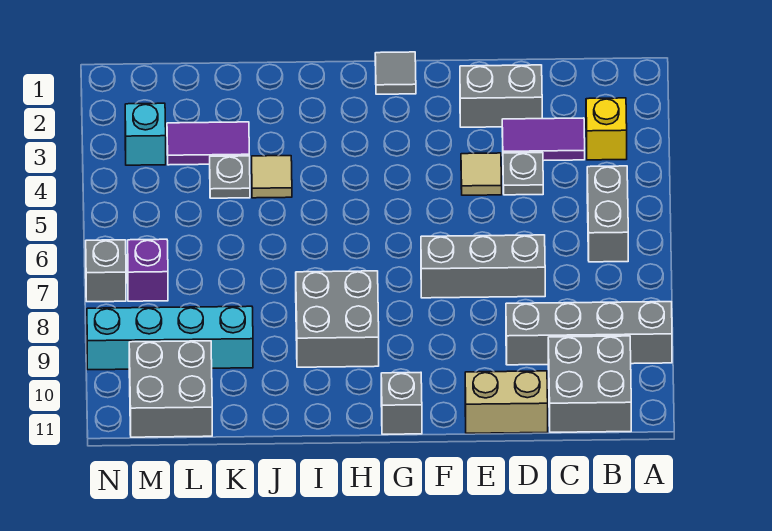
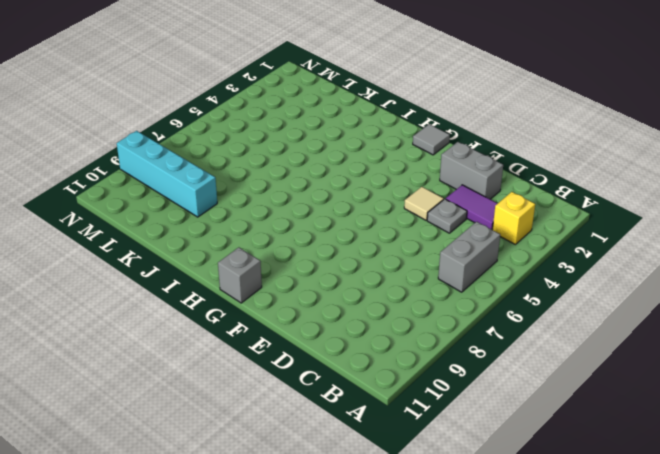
none -> grey brick A9:D9 level 1
none -> grey brick B10:C11 level 1
none -> grey brick D7:F7 level 1

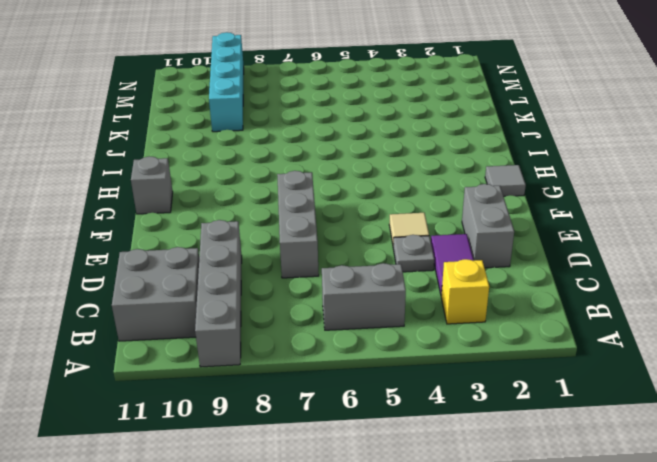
none -> tan brick D11:E11 level 1
none -> grey brick H8:I9 level 1
none -> tan tile J4 level 1

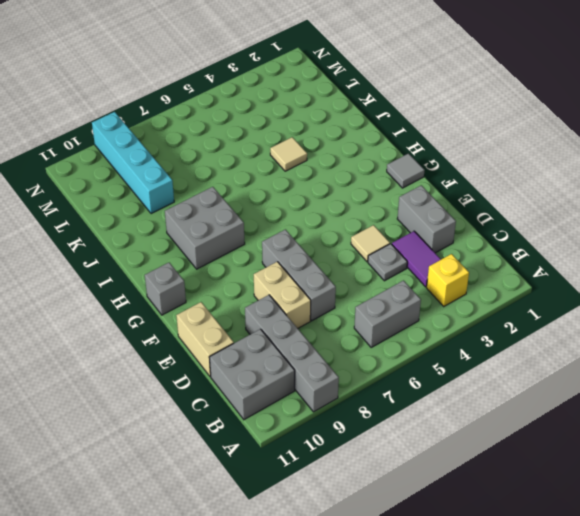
tan brick D8:E8 level 1 -> none
none -> purple tile K3:L3 level 1
none -> grey plate K4 level 1
none -> grey brick L10:M11 level 1

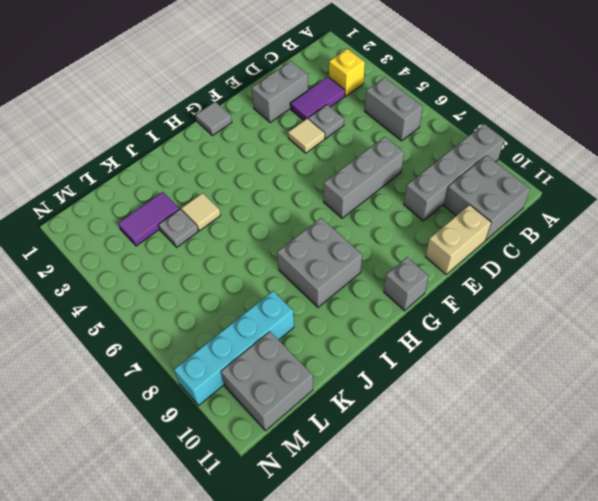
none -> cyan brick M3 level 1
none -> purple brick M7 level 1
none -> grey brick N7 level 1

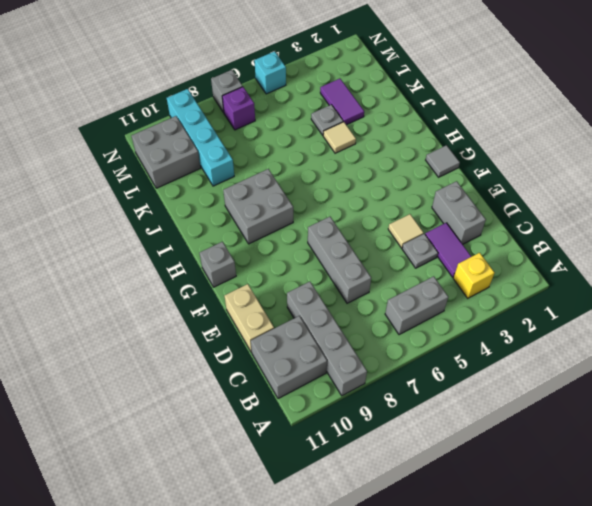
cyan brick N5 level 1 -> cyan brick M3 level 1

